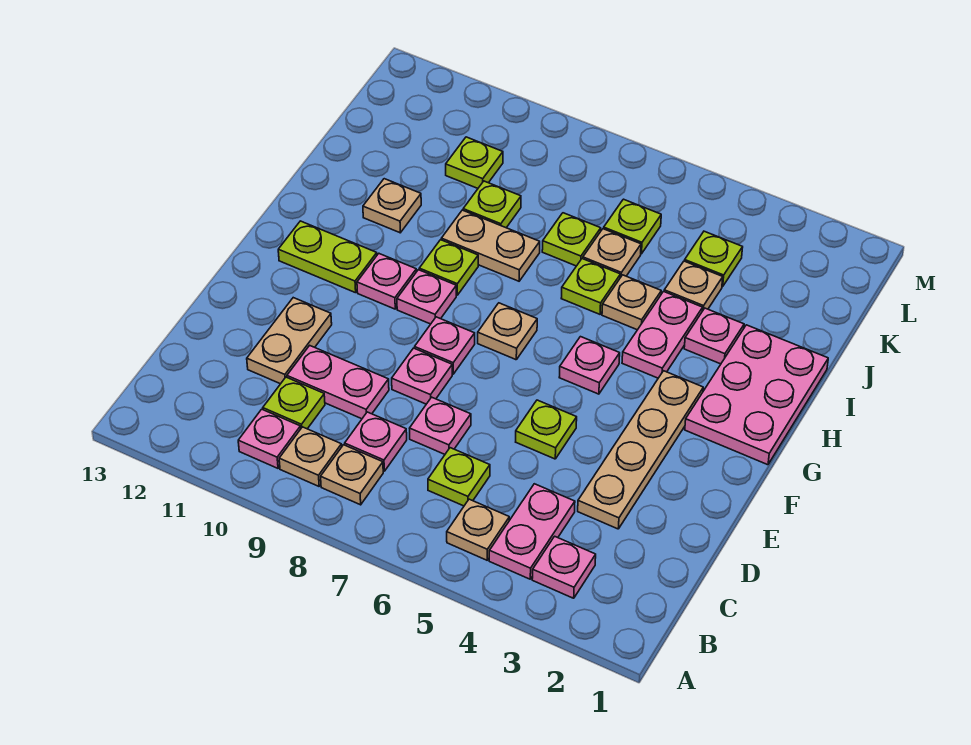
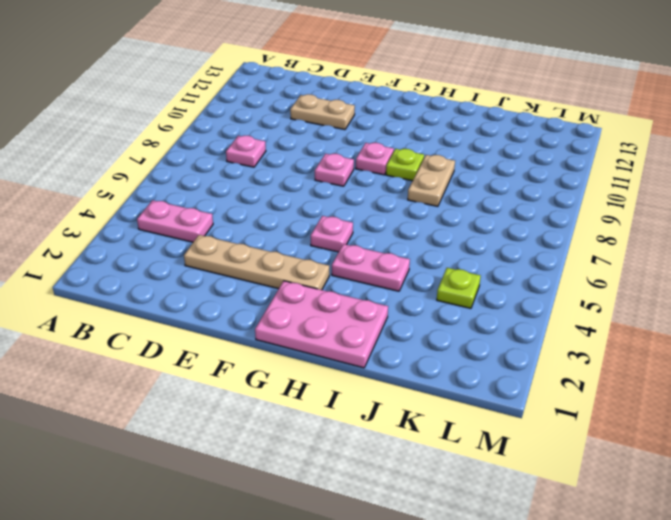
none -> pink plate B3 level 1
none -> tan plate B5 level 1
none -> tan plate B8 level 1
none -> tan plate B9 level 1

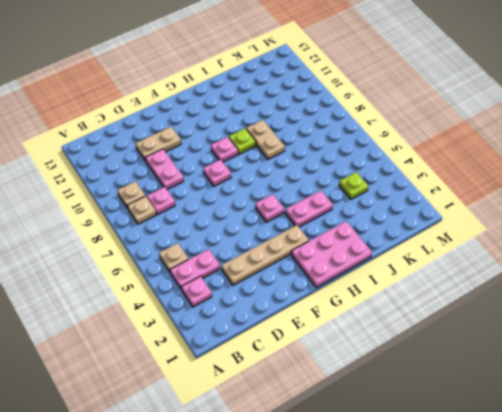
none -> pink plate B10 level 1
none -> lime plate C6 level 1
none -> lime plate C10 level 1
none -> pink plate D7 level 1

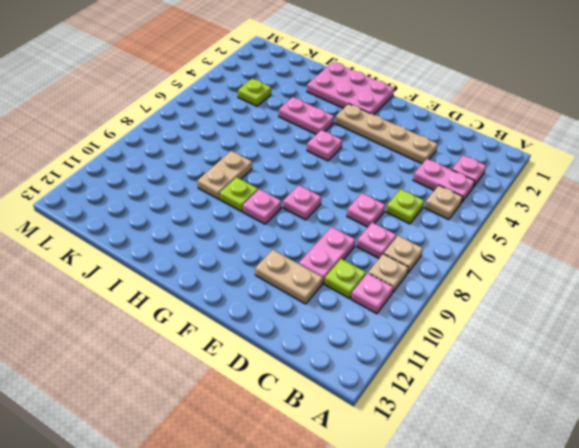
none -> lime plate E5 level 1
none -> pink plate E8 level 1
none -> tan plate G7 level 1
none -> pink plate G10 level 1

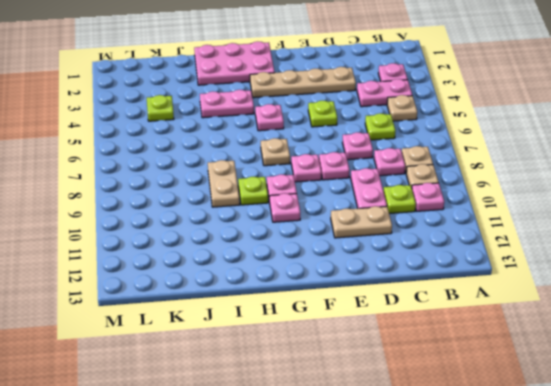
none -> lime plate G11:G12 level 1
none -> pink plate I3 level 1
none -> tan plate I5 level 1
none -> lime plate I6 level 1

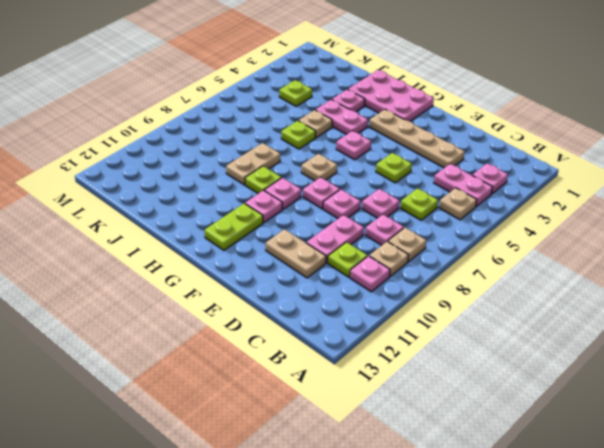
none -> tan plate I11 level 1
none -> tan plate J4 level 1
none -> tan plate J6 level 1
none -> lime plate J7 level 1

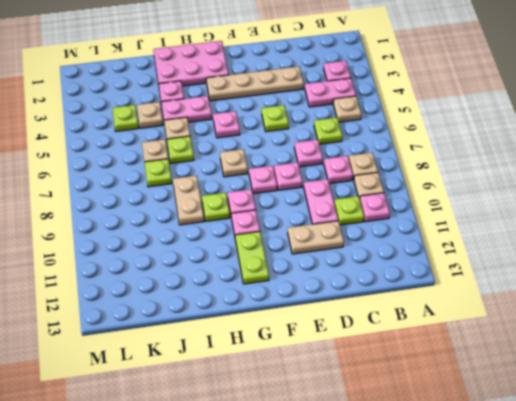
none -> tan plate I11 level 1
none -> lime plate J9 level 1
none -> lime plate K6 level 1
none -> lime plate K10 level 1

